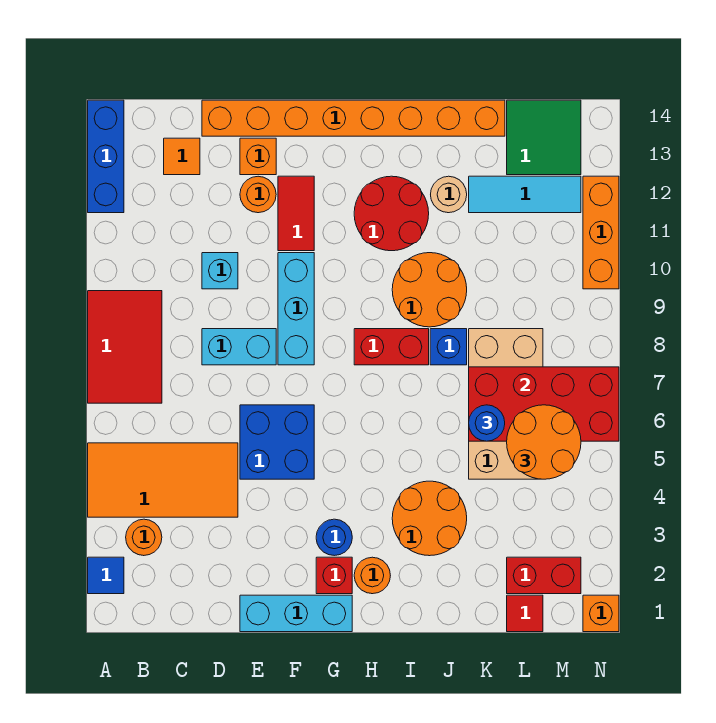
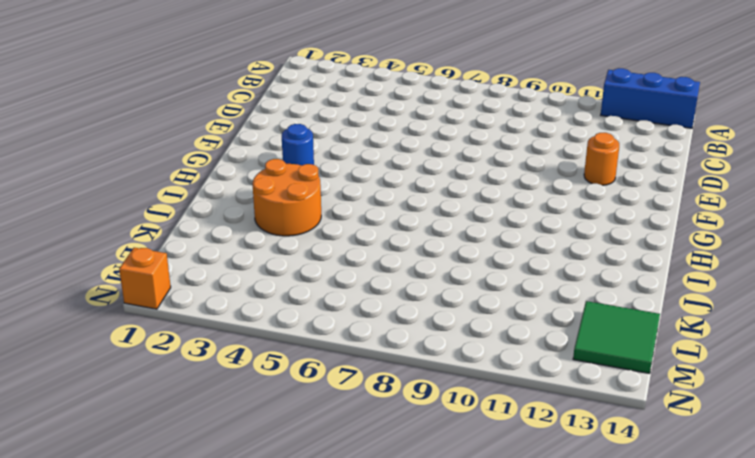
none -> blue tile A2 level 1
none -> orange tile A4:D5 level 1
none -> red tile A7:B9 level 1
none -> orange round brick B3 level 1

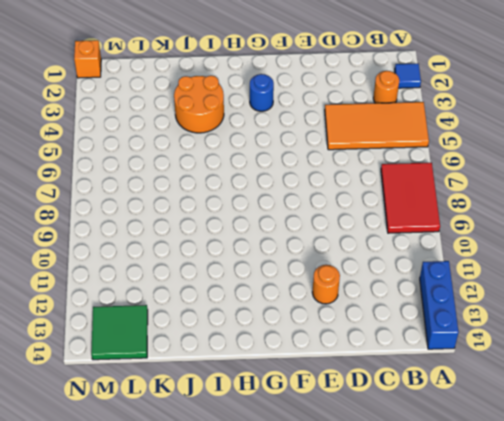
none -> orange tile C13 level 1
none -> cyan brick D8:E8 level 1
none -> cyan brick D10 level 1
none -> orange brick D14:K14 level 1

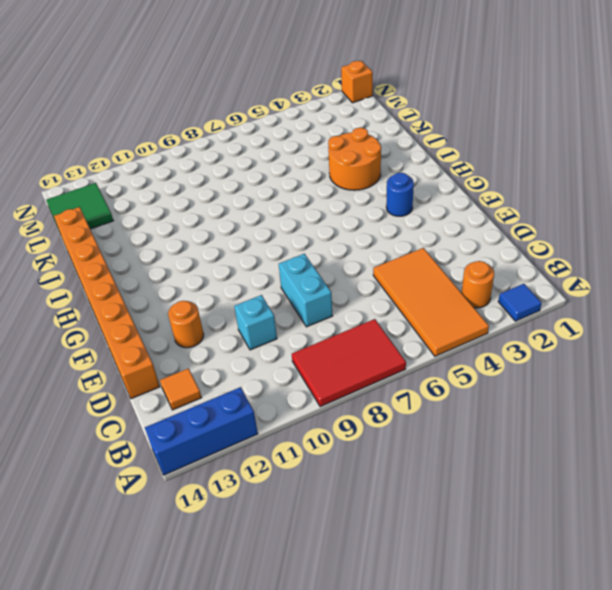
none -> cyan brick E1:G1 level 1
none -> blue brick E5:F6 level 1
none -> orange brick E13 level 1
none -> cyan brick F8:F10 level 1

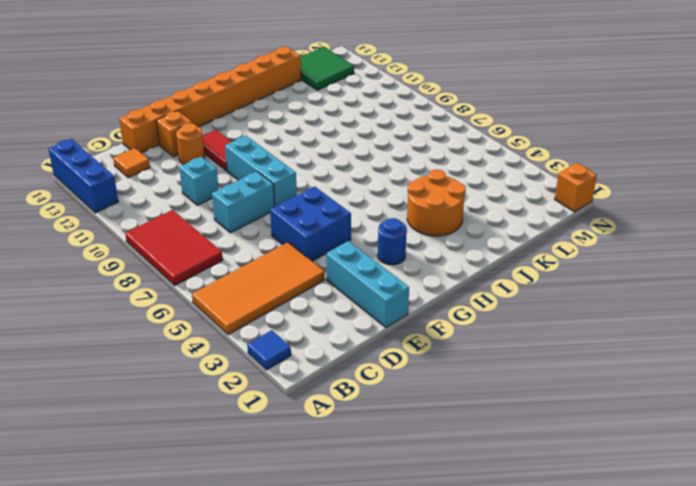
cyan brick E1:E3 level 1 -> cyan brick E1:G1 level 1
none -> orange round brick B3 level 1
none -> red brick G2 level 1
none -> orange round brick H2 level 1
none -> red brick H8:I8 level 1

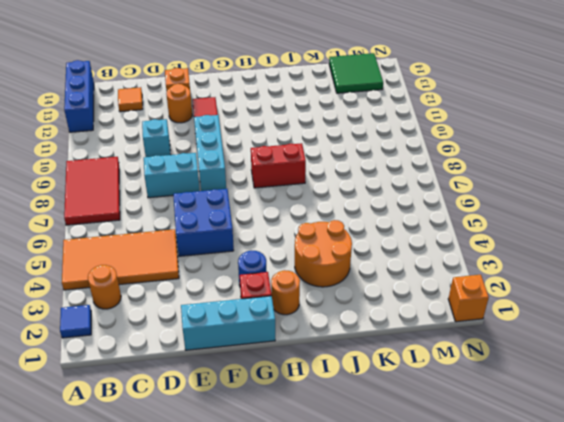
none -> orange brick D14:K14 level 1
none -> red round brick H11:I12 level 1
none -> orange round brick I9:J10 level 1
none -> blue brick J8 level 1

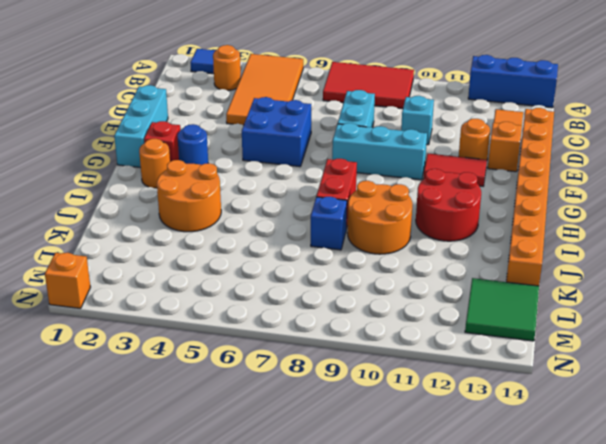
none -> tan round brick J12 level 1
none -> tan brick K5:L8 level 1
none -> cyan tile K12:M12 level 1
none -> red tile L1 level 1

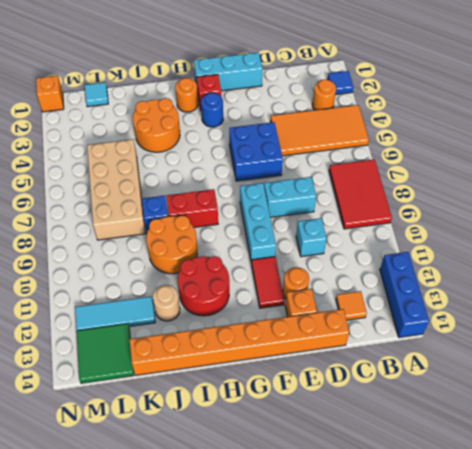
cyan tile L1 level 1 -> red tile L1 level 1
none -> red brick L2:M2 level 1
none -> orange brick N10:N12 level 1
none -> red brick K6:N7 level 2
none -> blue round brick K6 level 3

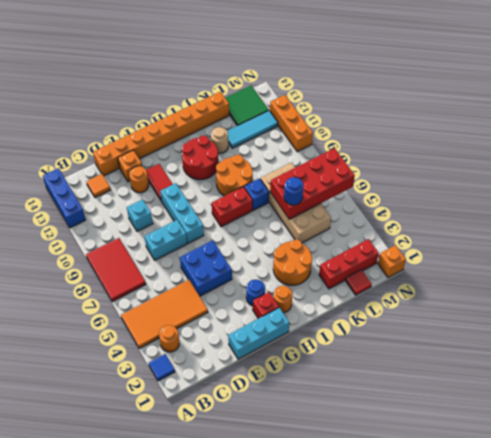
red brick K2:M2 level 1 -> red brick L2:M2 level 1
none -> orange round brick L5:M6 level 3

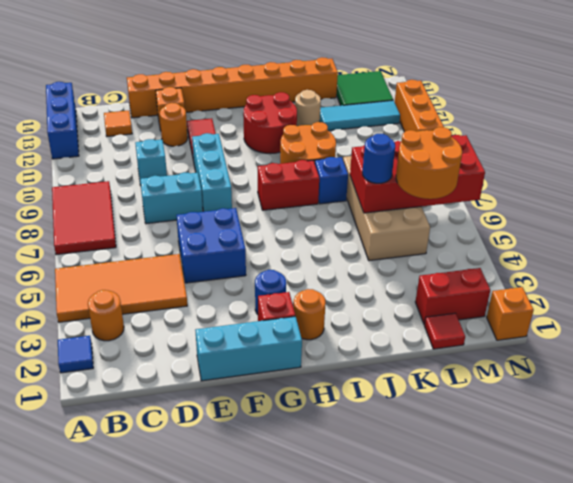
none -> orange round brick I3:J4 level 1

